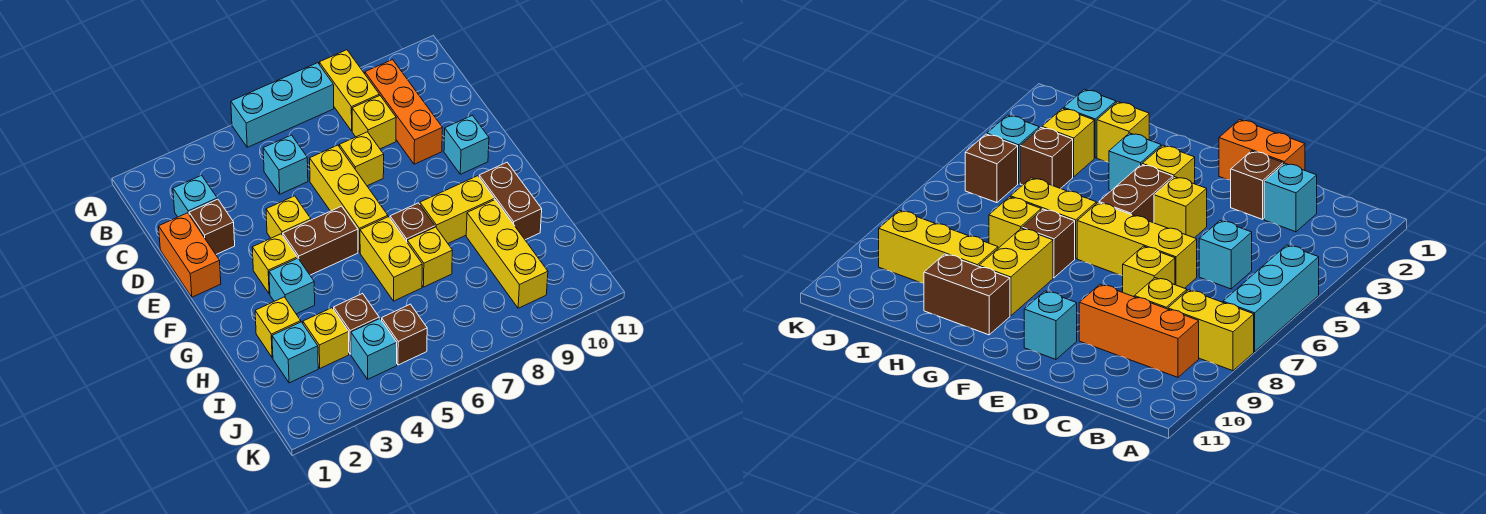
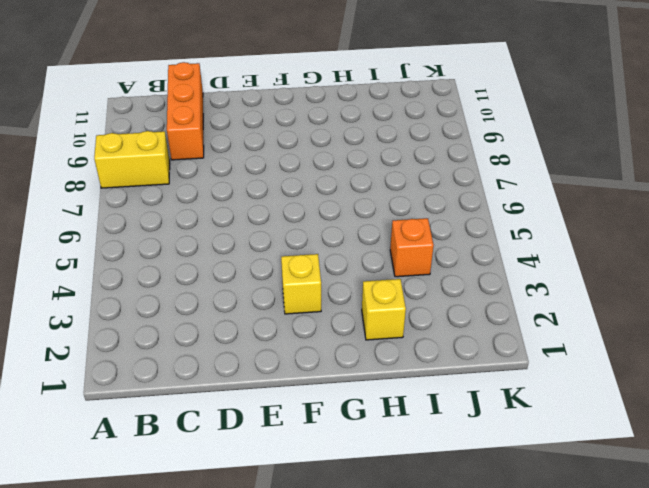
orange brick C9:C11 level 1 -> orange brick B9:D9 level 1
orange brick I4 level 1 -> brown brick I4 level 1
none -> cyan brick A5:A7 level 1
none -> cyan brick C2 level 1
none -> cyan brick C5 level 1

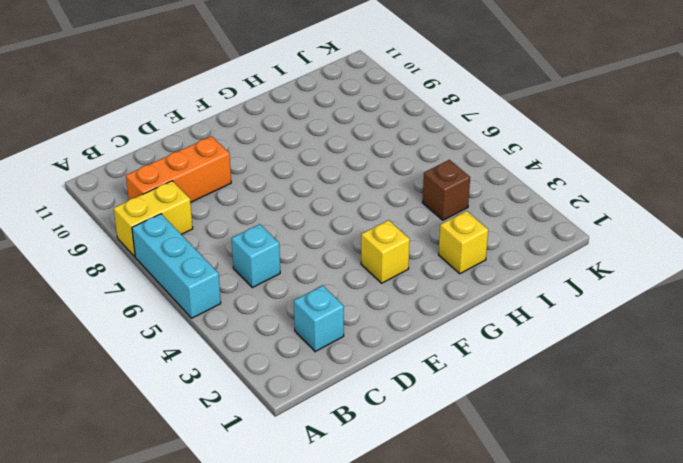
none -> yellow brick C8 level 1
none -> orange brick D1:E1 level 1
none -> brown brick D2 level 1

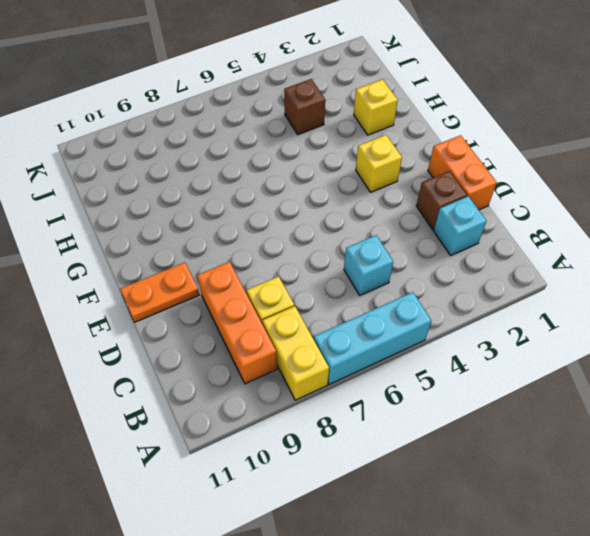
orange plate E10:E11 level 1 -> cyan brick E10 level 1
none -> yellow brick D6:F6 level 1
none -> yellow brick D7 level 1
none -> yellow brick E4 level 1

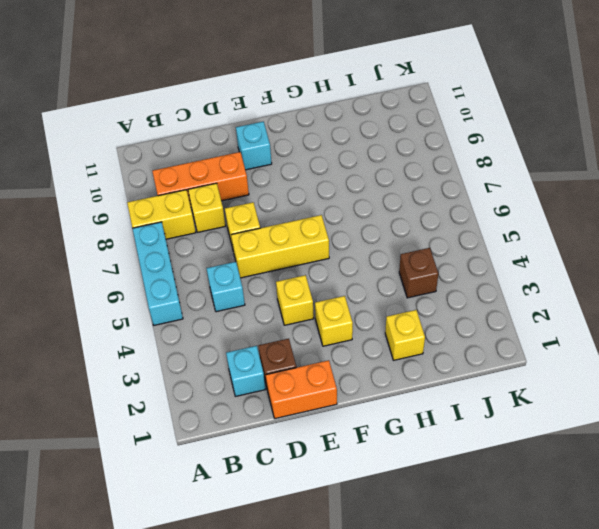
none -> brown brick F4:F5 level 1
none -> cyan brick G3 level 1
none -> yellow brick G6:H6 level 1

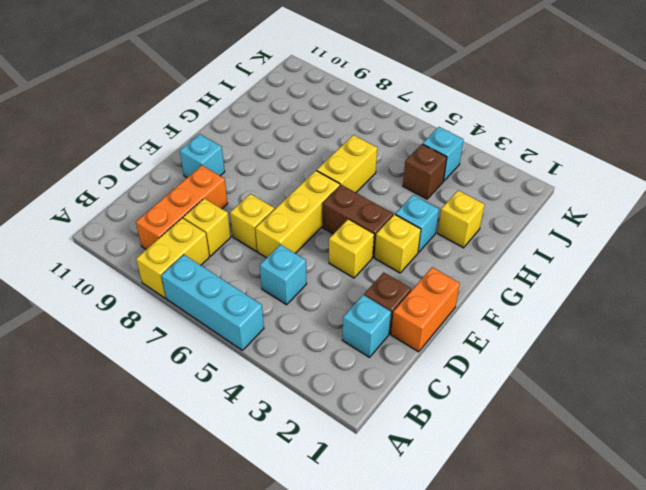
none -> brown brick G7 level 1
none -> yellow brick G8:G9 level 1
none -> brown brick G10:H10 level 1

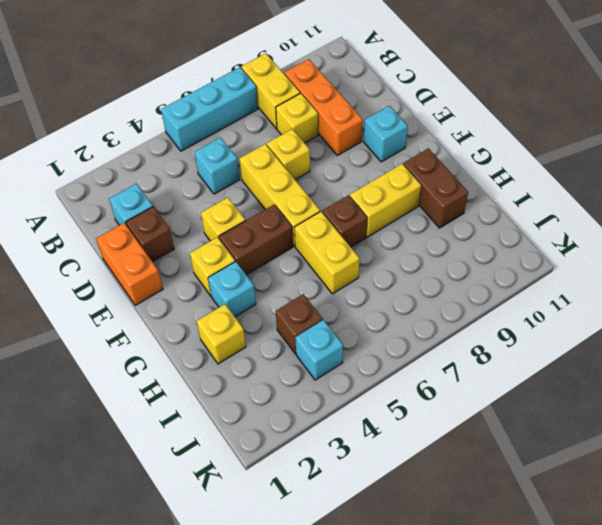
none -> yellow brick H7 level 1
none -> yellow brick H9:J9 level 1
none -> cyan brick I2 level 1

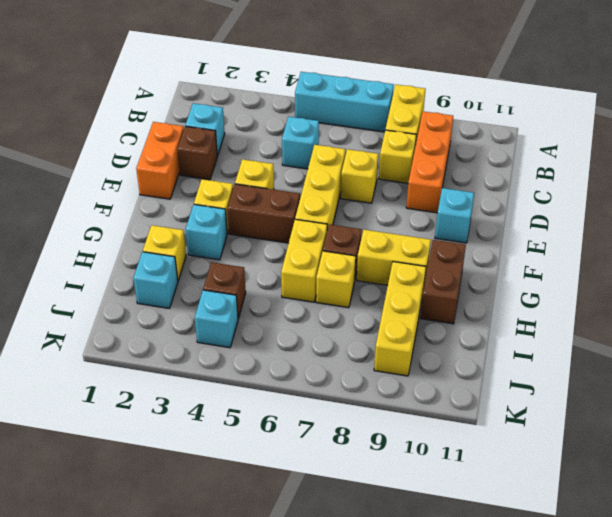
none -> yellow brick I3 level 1
none -> brown brick J5 level 1

